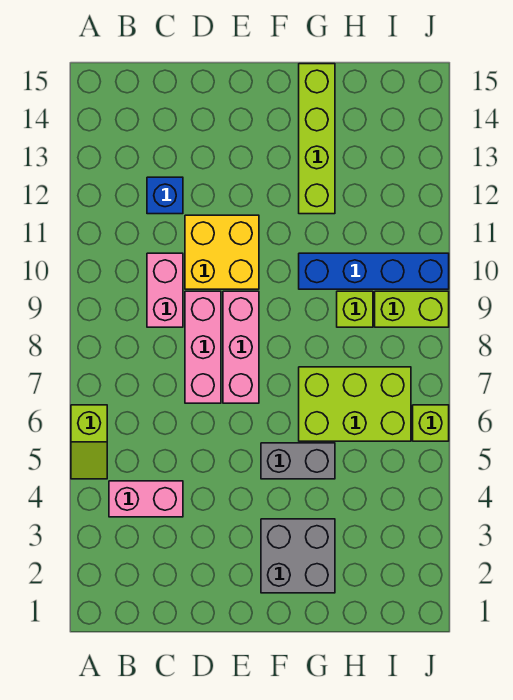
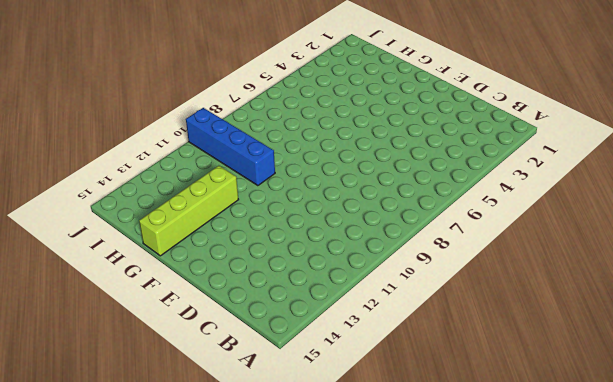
none -> lime slope A5:A6 level 1 top 6
none -> pink brick B4:C4 level 1
none -> pink brick C9:C10 level 1

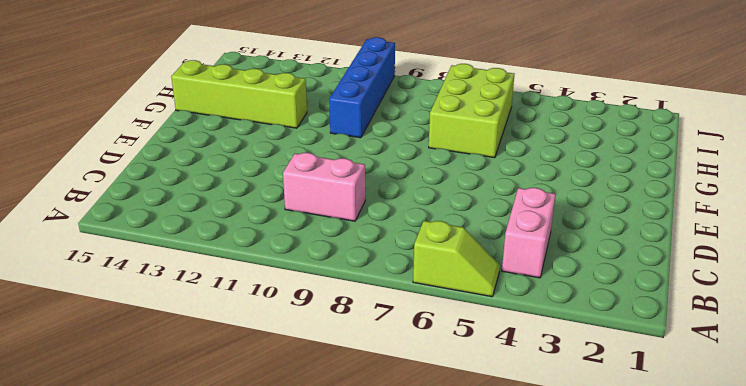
none -> blue brick C12 level 1
none -> pink brick D7:D9 level 1
none -> yellow brick D10:E11 level 1

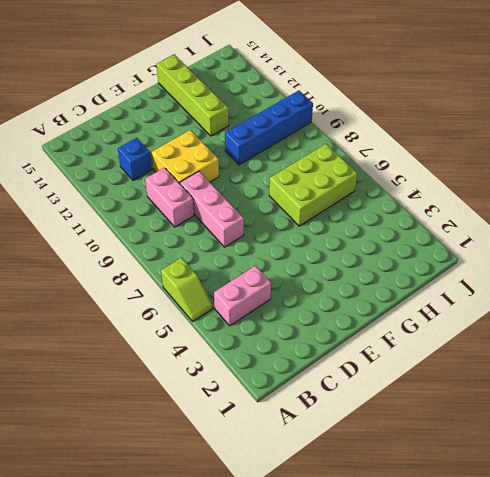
none -> pink brick E7:E9 level 1
none -> grey brick F2:G3 level 1
none -> grey brick F5:G5 level 1

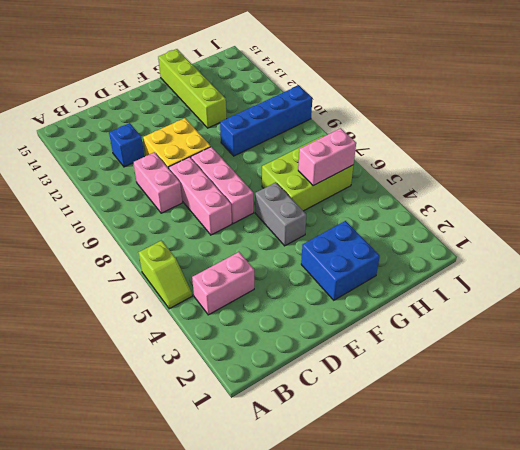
blue brick F2:G3 level 1 -> grey brick F2:G3 level 1
grey brick F5:F6 level 1 -> grey brick F5:G5 level 1
pink brick H6:I6 level 2 -> none
none -> lime brick H9 level 1
none -> lime brick I9:J9 level 1
none -> lime brick J6 level 1

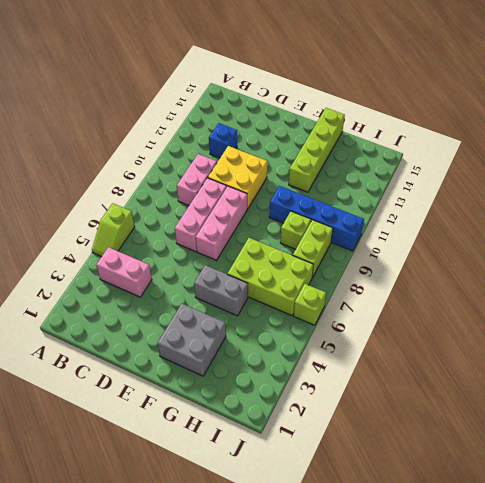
lime brick I8:I9 level 1 -> lime brick I9:J9 level 1

